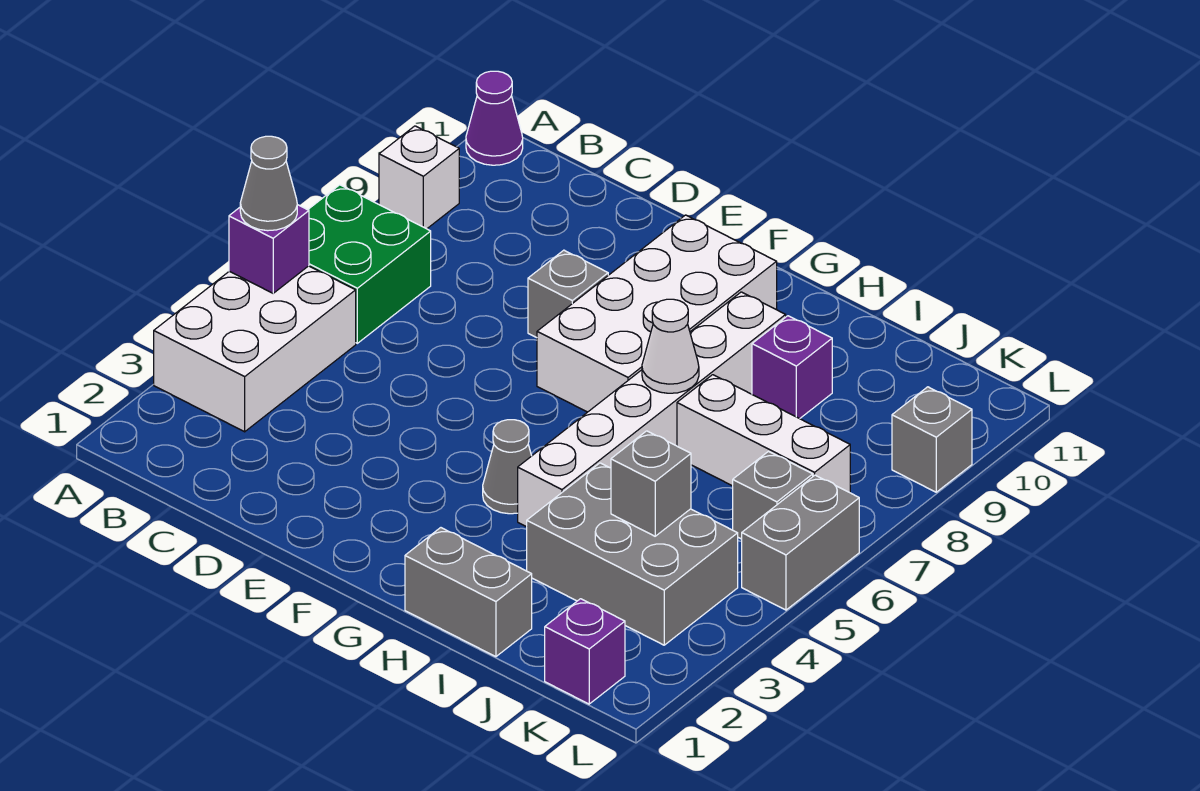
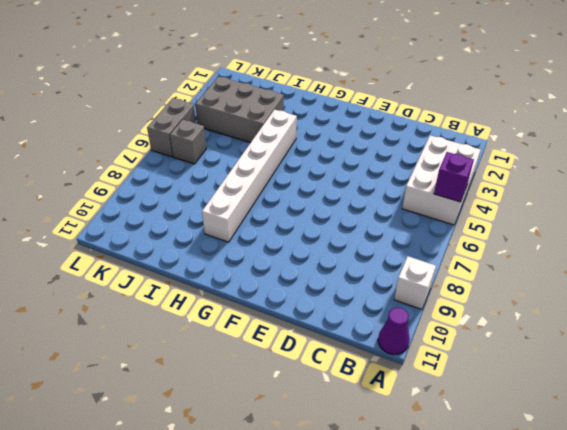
none -> green brick A6:B7 level 1
none -> grey brick E8 level 1
none -> white brick F7:G10 level 1

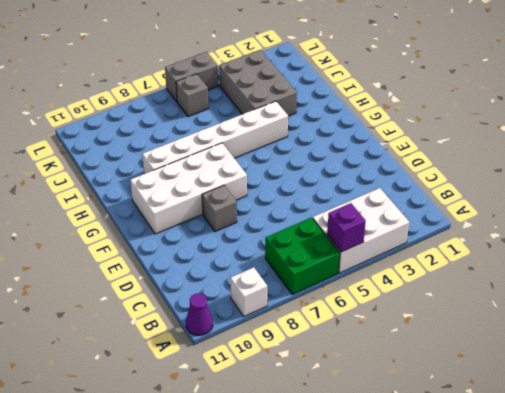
none -> grey cone G4 level 1
none -> grey brick H1:I1 level 1
none -> white brick I7:K7 level 1

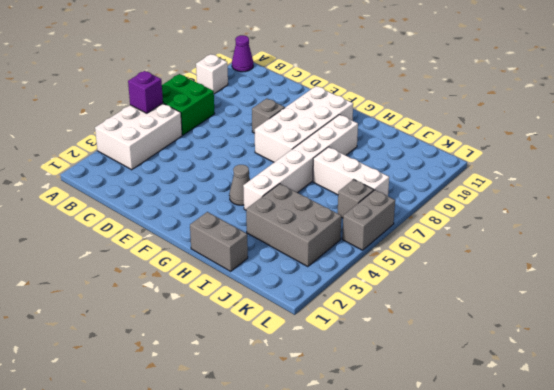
none -> purple brick I9 level 1
none -> purple brick K1 level 1
none -> grey brick L9 level 1

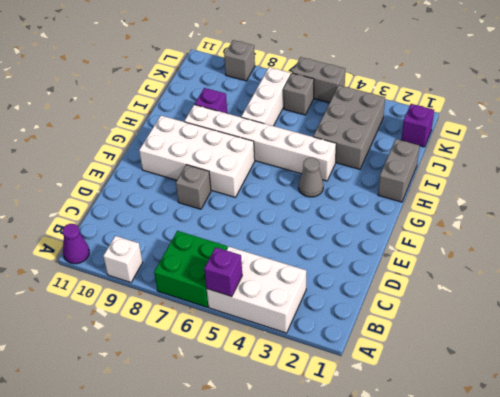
none -> white cone H7 level 2
none -> grey brick J4 level 2
none -> grey cone A5 level 3

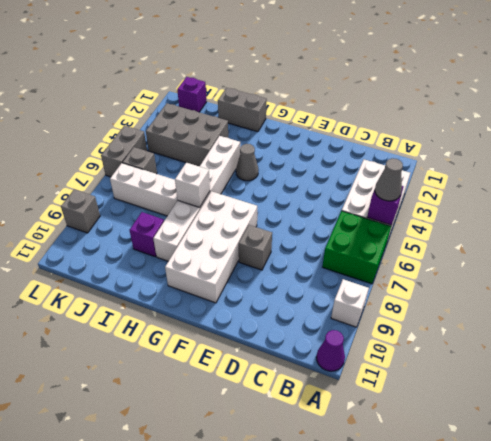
white brick H7 level 2 -> white cone H7 level 2
none -> grey brick J4 level 2

